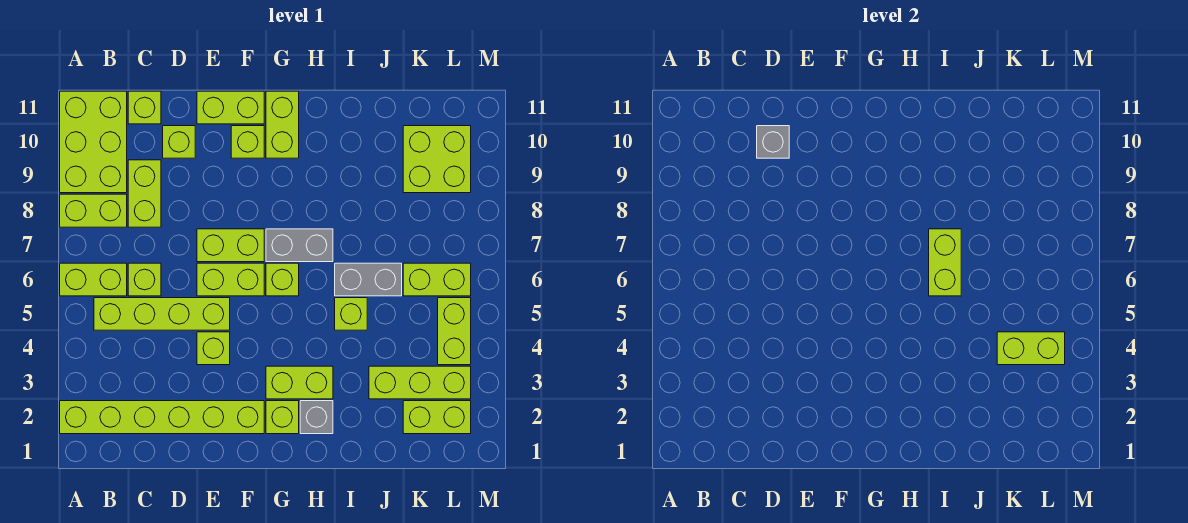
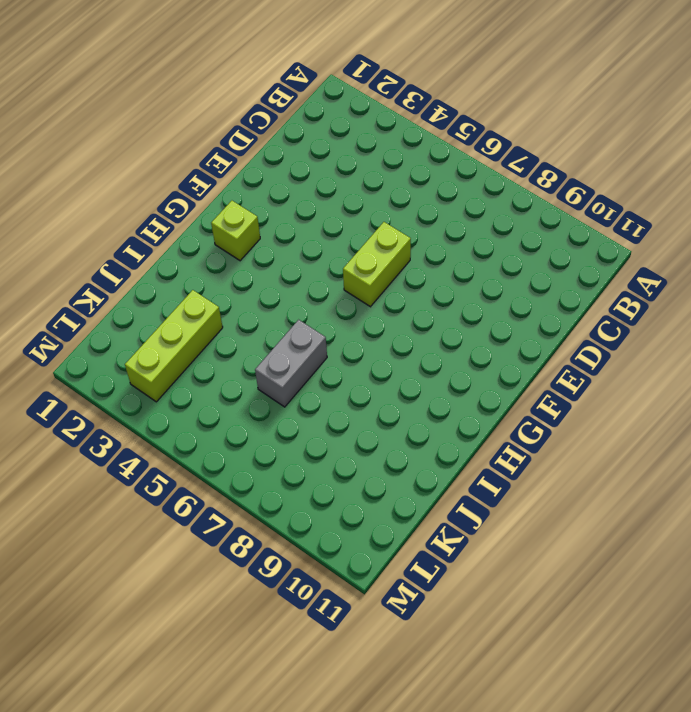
none -> lime brick A2:F2 level 1
none -> lime brick A6:B6 level 1
none -> lime brick A8:B8 level 1
none -> lime brick A9:B11 level 1

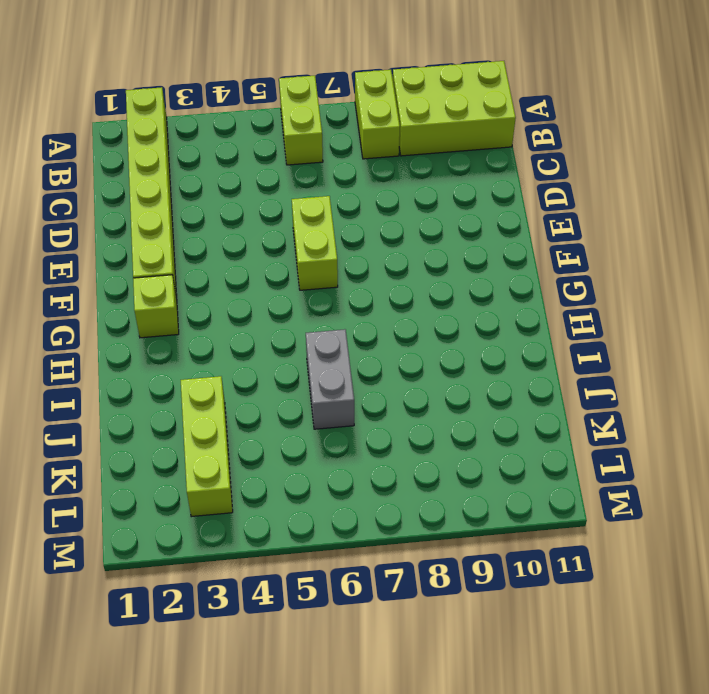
none -> lime brick B5:E5 level 1
none -> lime brick C6 level 1
none -> lime brick C8:C9 level 1
none -> lime brick C11 level 1

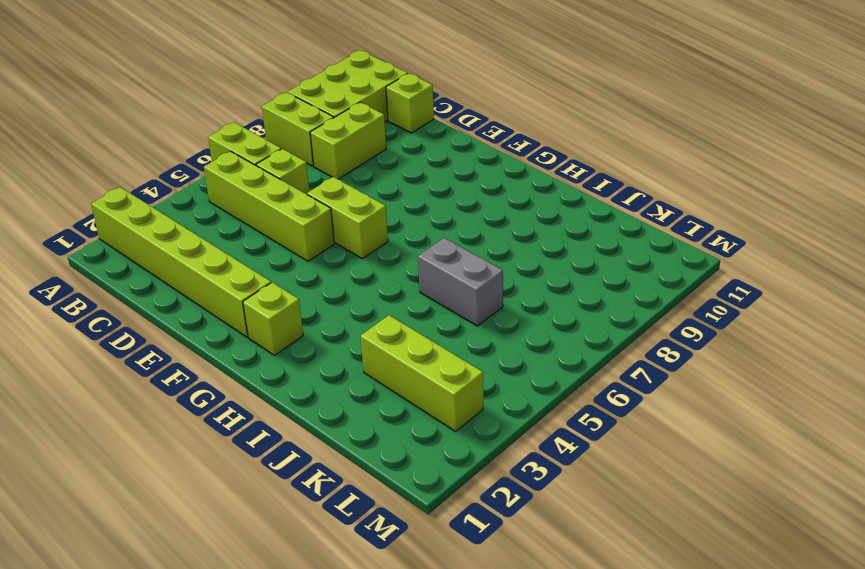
none -> lime brick D10 level 1
none -> lime brick E4 level 1
none -> lime brick E7:F7 level 1
none -> lime brick E11:F11 level 1

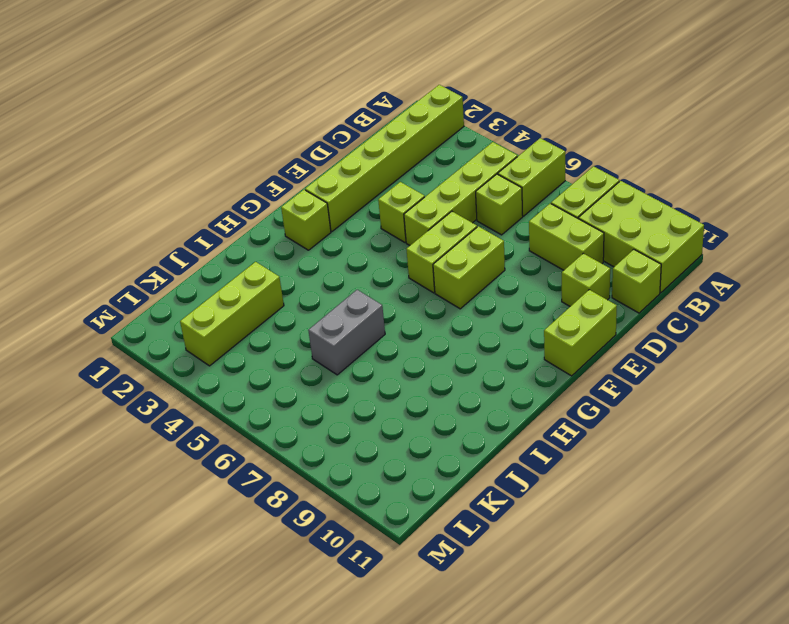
none -> lime brick F10 level 1
none -> lime brick G3:H3 level 1
none -> lime brick G6 level 1
none -> grey brick G7:H7 level 1

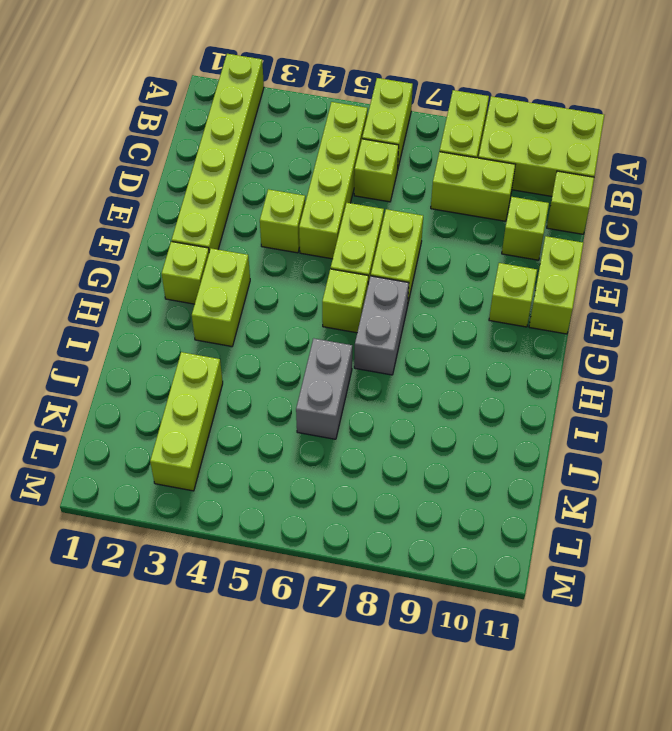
none -> lime brick G10:G11 level 1
none -> grey brick H2 level 1
none -> lime brick I5 level 1
none -> lime brick K2:L2 level 1

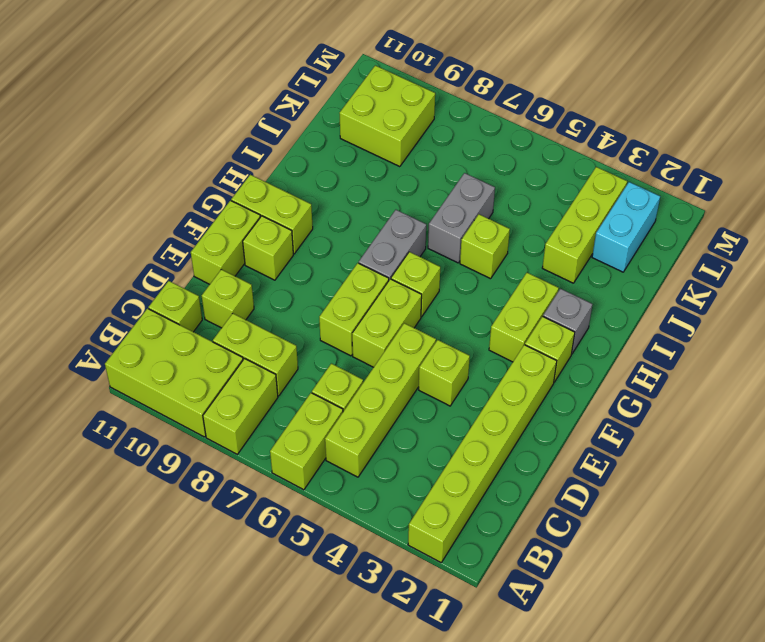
cyan brick K2:L2 level 1 -> lime brick K2:L2 level 1
none -> lime brick K6:L6 level 1
none -> lime brick L4:L5 level 1
none -> grey brick D10 level 2
none -> lime brick I6:I7 level 2

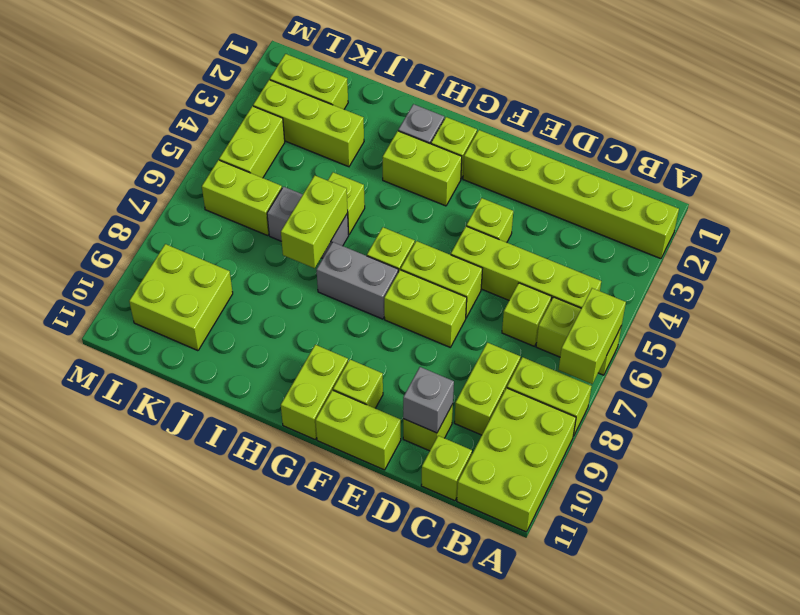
lime brick A6:A7 level 2 -> lime brick K4:L4 level 2

